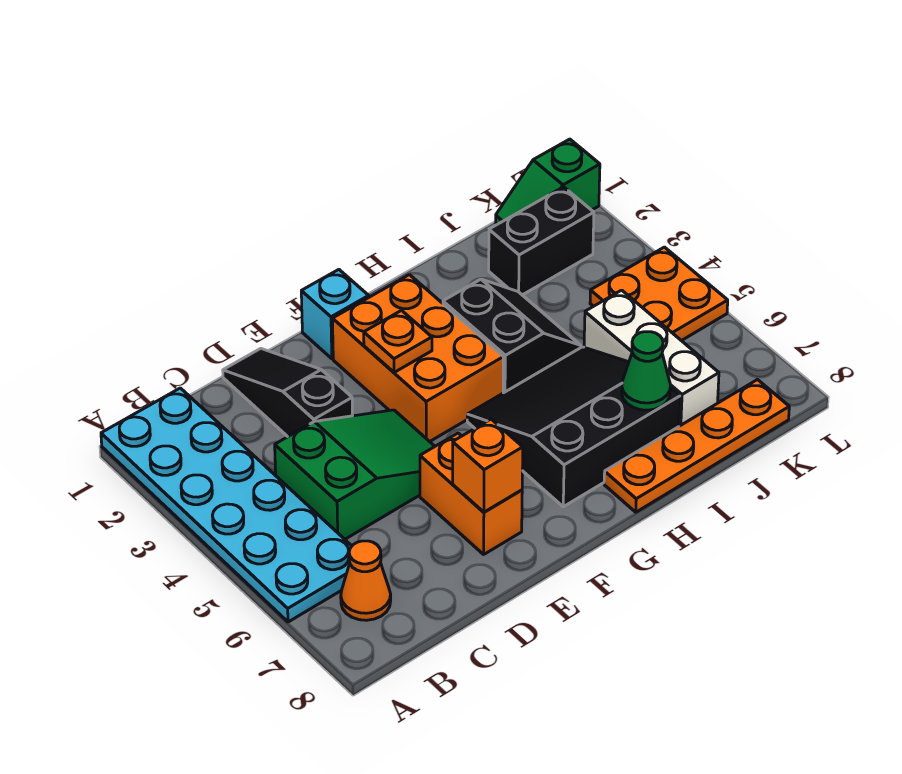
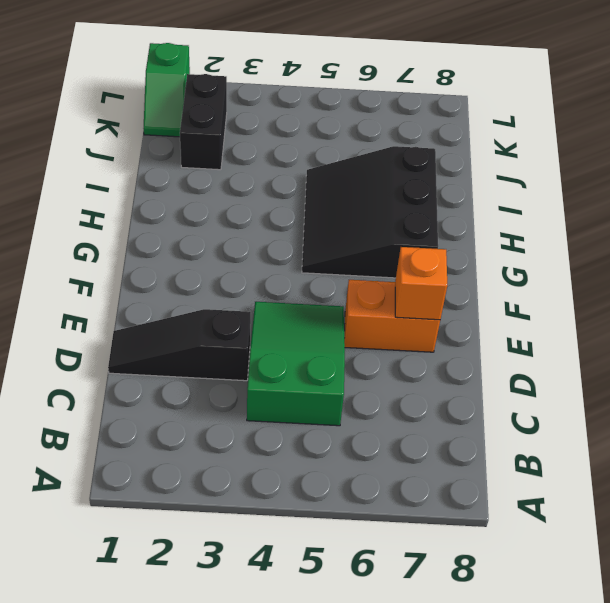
none -> cyan plate A1:B6 level 1
none -> orange cone B7 level 1
none -> cyan brick F1 level 1

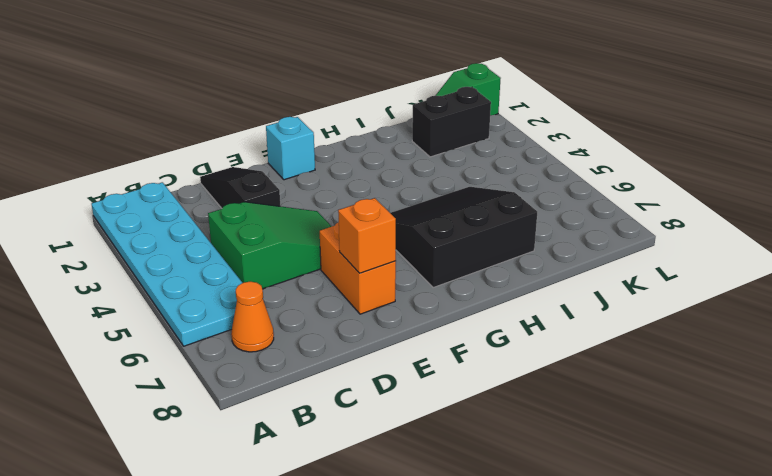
none -> orange brick F2:G4 level 1
none -> black slope H3:I4 level 1 top H
none -> orange plate H8:K8 level 1

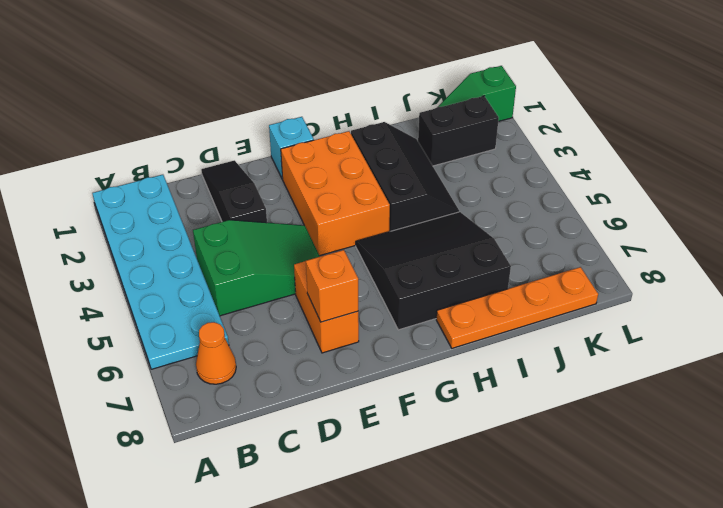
black slope H2:I4 level 1 top H -> black slope H3:I4 level 1 top H
none -> white brick J5:J7 level 1
none -> orange plate K4:L5 level 1
none -> orange plate F3 level 2

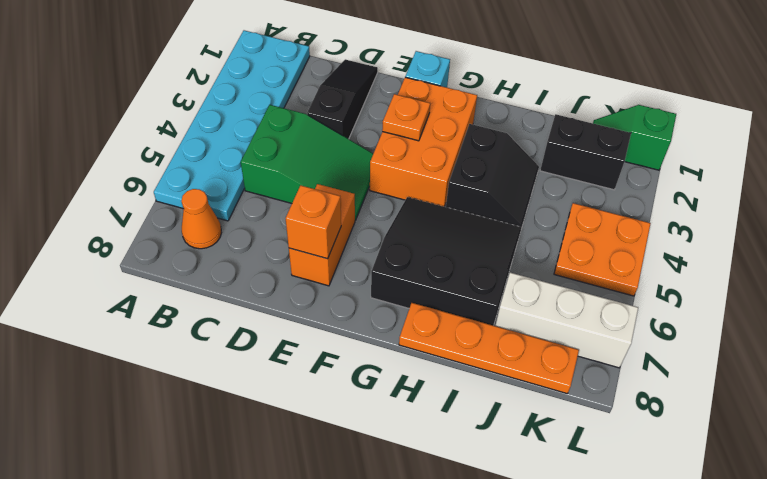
white brick J7:L7 level 1 -> white brick J5:J7 level 1
none -> green cone I7 level 2

